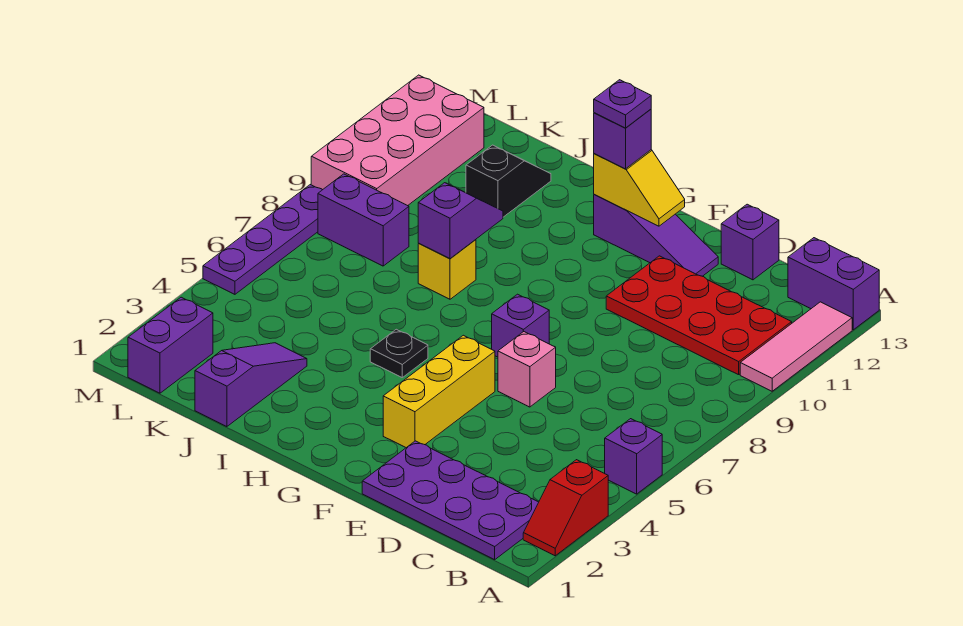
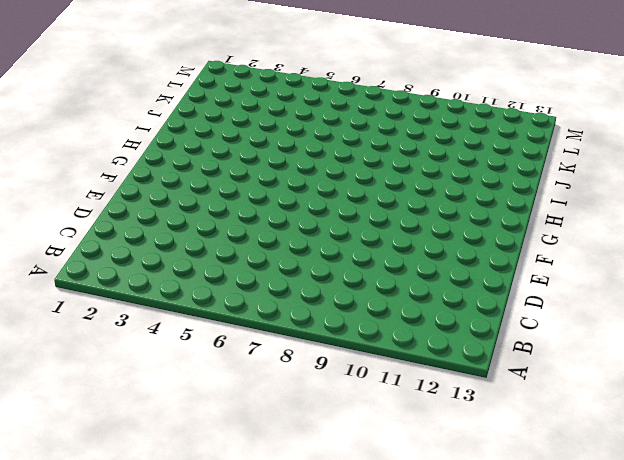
none -> red slope A2:A3 level 1 top 3
none -> purple brick A5 level 1
none -> pink tile A10:A12 level 1

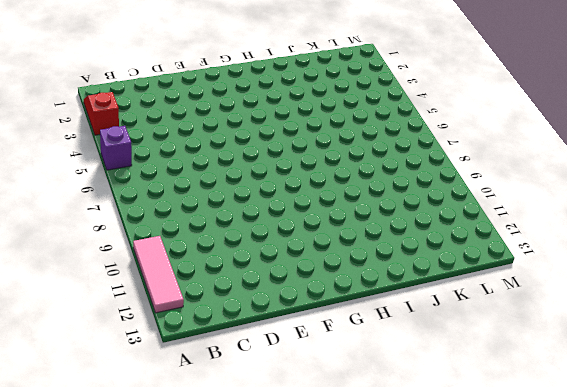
none -> purple brick A13:B13 level 1
none -> purple plate B1:E2 level 1
none -> red plate B10:E11 level 1

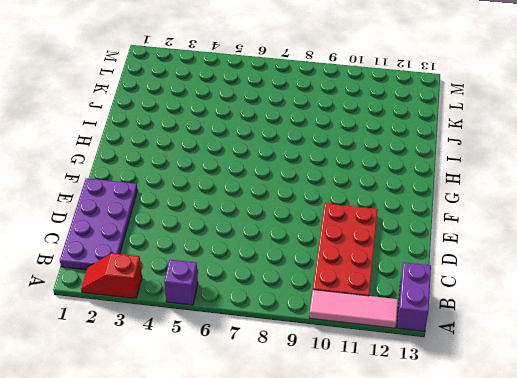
none -> purple brick D13 level 1
none -> pink brick E6 level 1
none -> purple slope E12:G12 level 1 top G

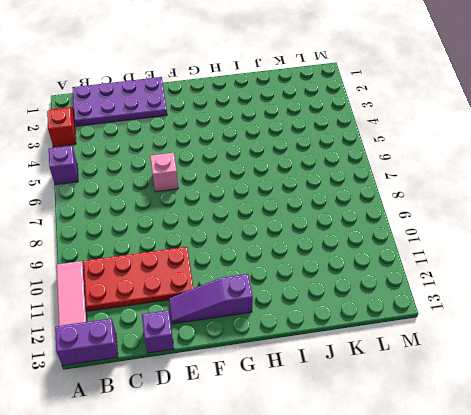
none -> yellow brick F3:F5 level 1
none -> purple brick F7 level 1
none -> black plate H5 level 1

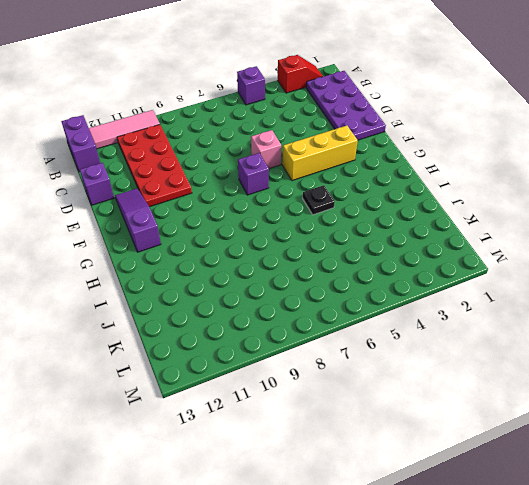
none -> yellow brick I8 level 1
none -> purple slope J1:J3 level 1 top 1
none -> black slope J11:J12 level 1 top 11

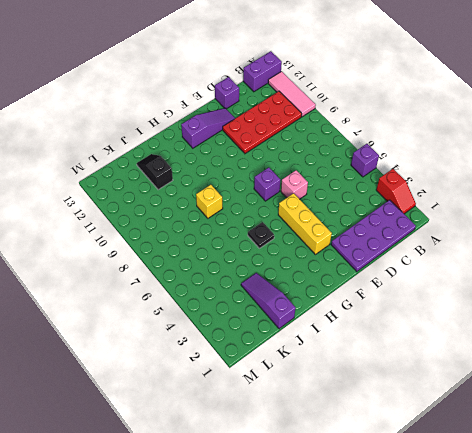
none -> purple brick K8:L8 level 1
none -> purple brick L1:L2 level 1
none -> pink brick L9:M12 level 1

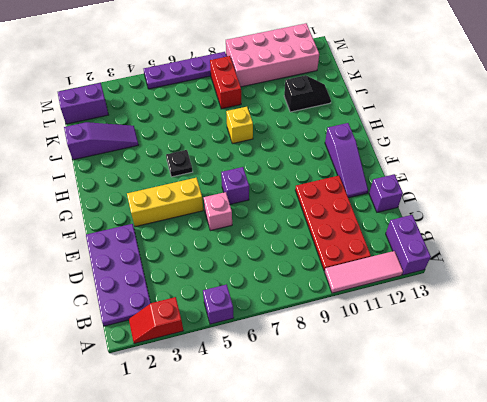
red brick K8:L8 level 1 -> purple brick K8:L8 level 1
none -> yellow slope F12:G12 level 2 top G
none -> purple slope I8:I9 level 2 top 8
none -> purple brick G12 level 3

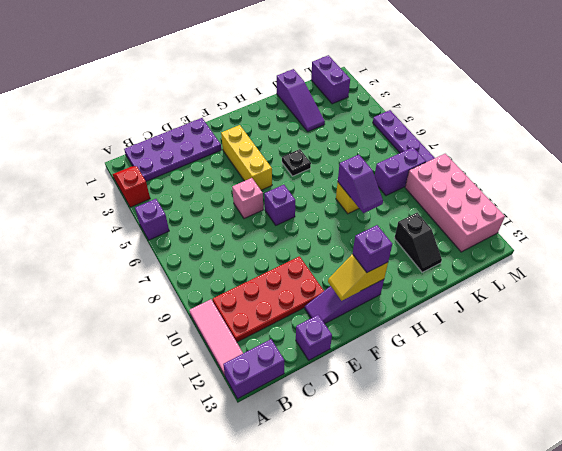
none -> purple plate G12 level 4

